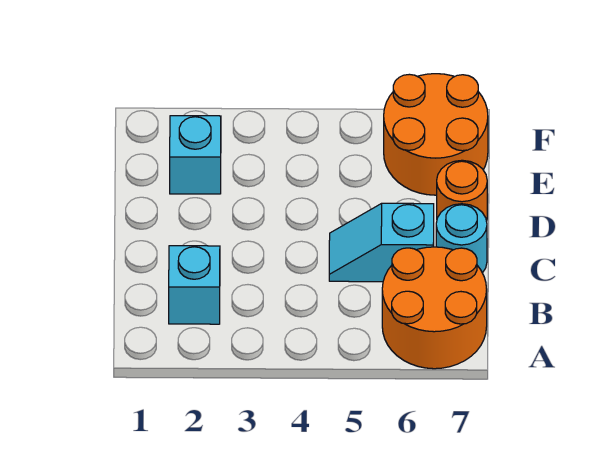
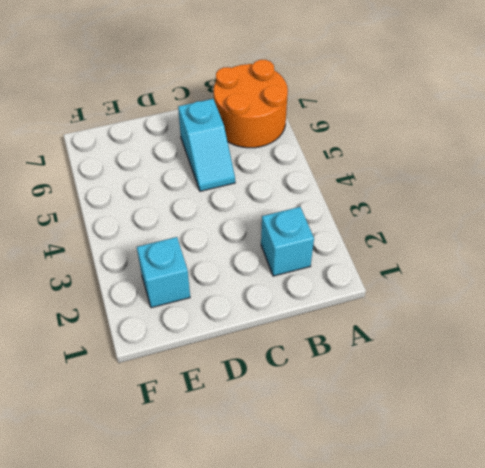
none -> cyan round brick C7 level 1
none -> orange round brick D7 level 1

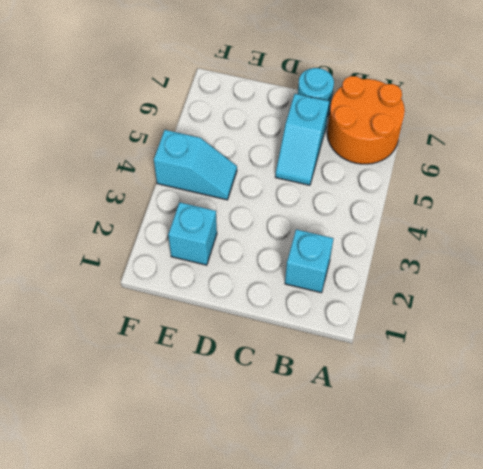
cyan slope E4:F4 level 1 top F -> none
none -> orange round brick D7 level 1
none -> orange round brick E6:F7 level 1

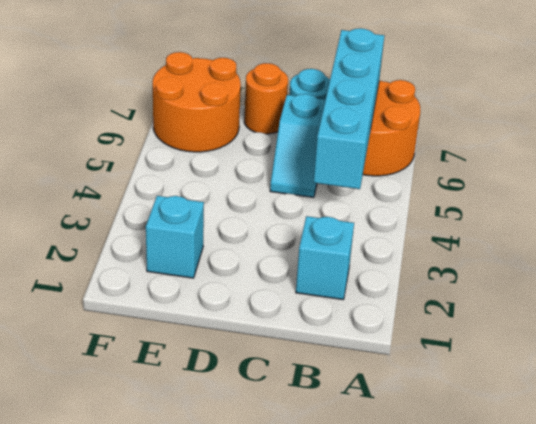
cyan brick B4:B7 level 2 -> none

